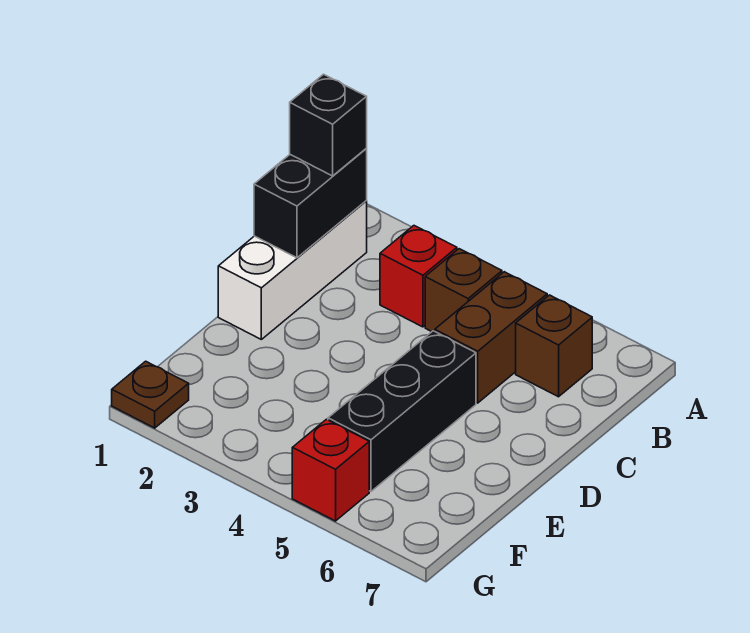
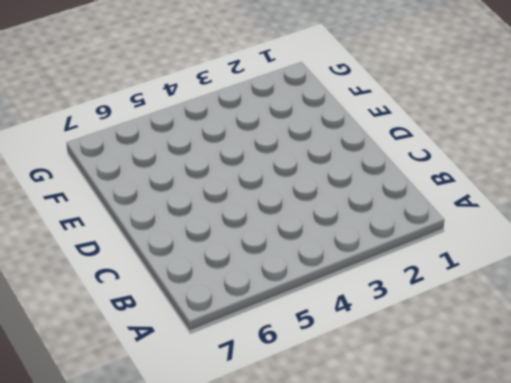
none -> white brick B1:D1 level 1
none -> red brick B3 level 1

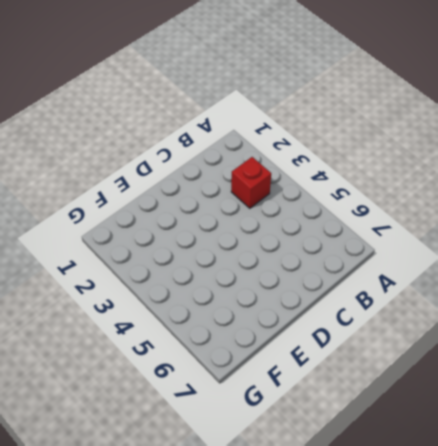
none -> white brick B1:D1 level 1
none -> brown brick B4 level 1

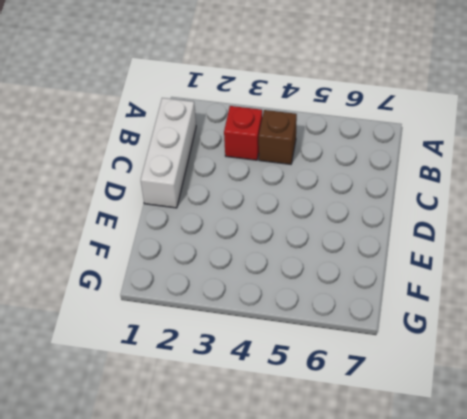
none -> brown brick B5:C5 level 1
none -> brown brick B6 level 1

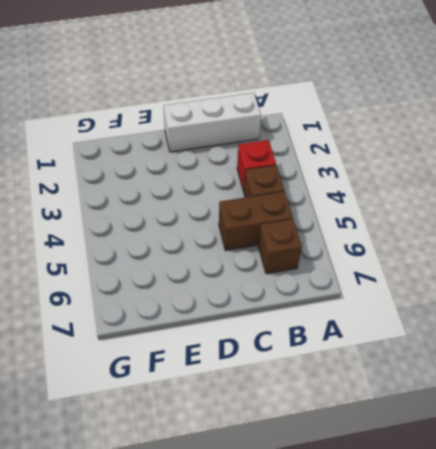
none -> black brick D5:F5 level 1
none -> brown plate G1 level 1

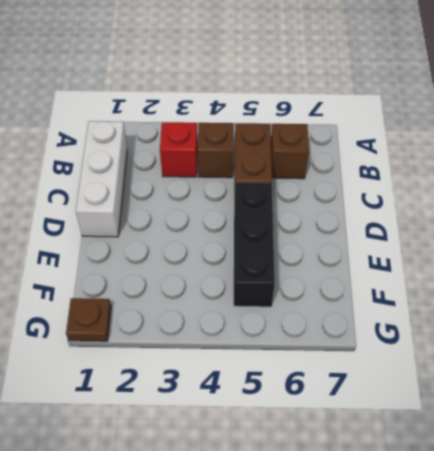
none -> red brick G5 level 1
none -> black brick B1:C1 level 2

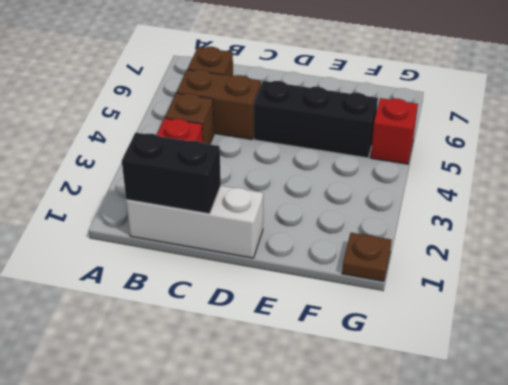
none -> black brick B1 level 3

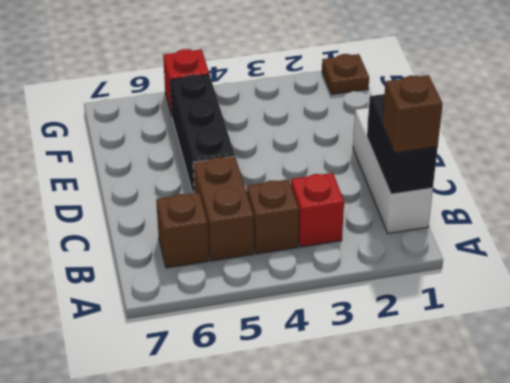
brown brick B1 level 3 -> black brick B1 level 3

